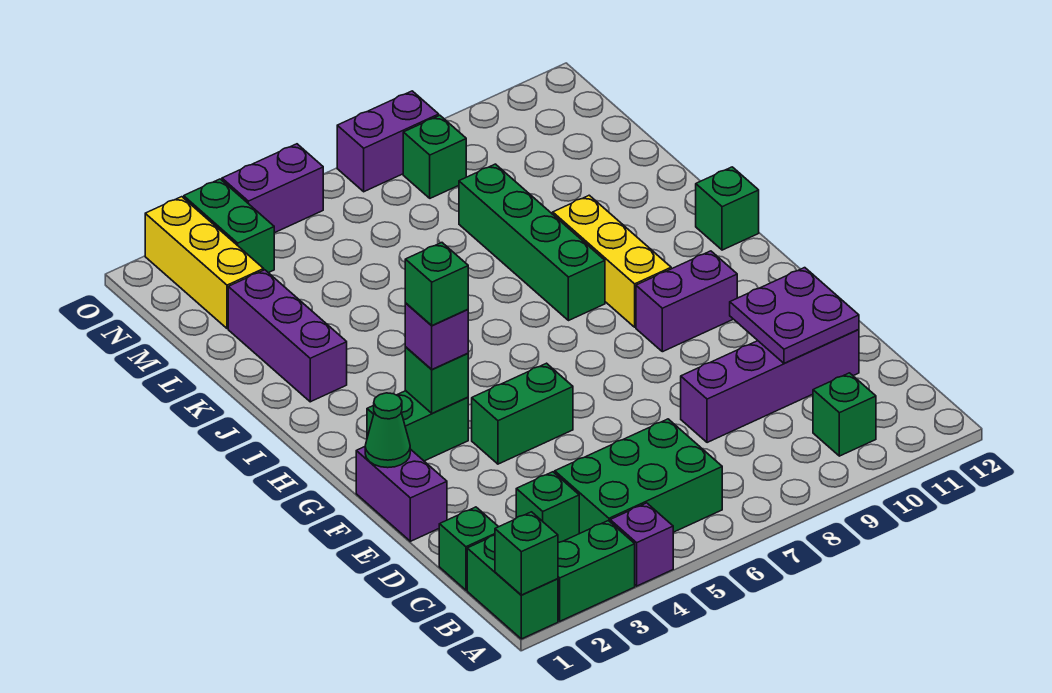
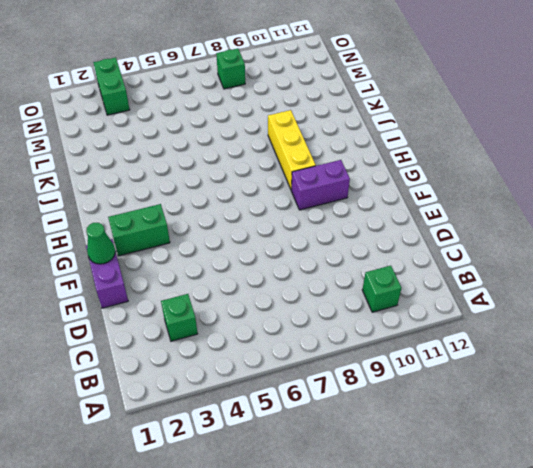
none -> green brick A1:B1 level 1
none -> green brick A2:A3 level 1
none -> purple brick A4 level 1

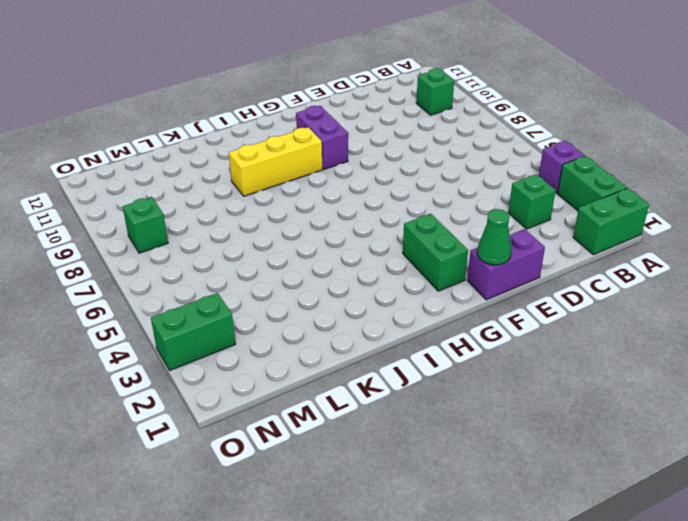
none -> green brick B4:C6 level 1
none -> green brick C1 level 1
none -> purple brick D8:D11 level 1

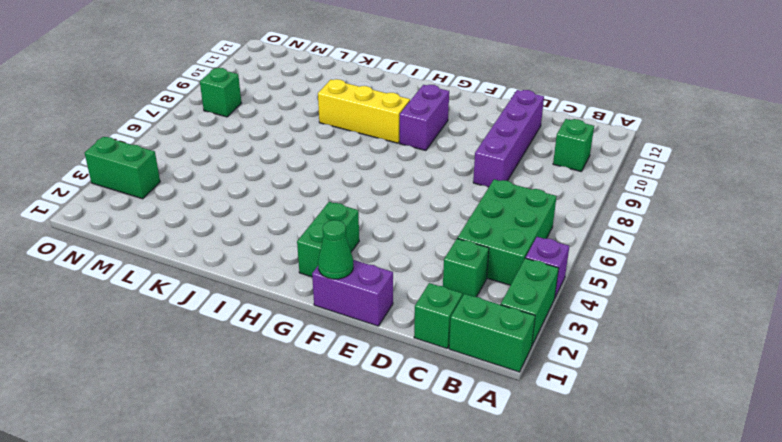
none -> green brick F4:F5 level 1
none -> green brick I8:L8 level 1
none -> green brick I12 level 1

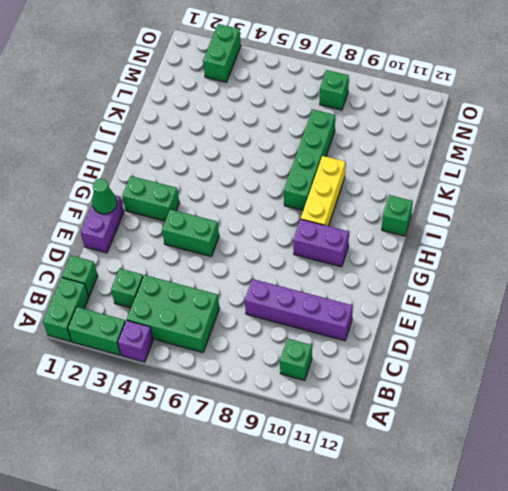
none -> purple brick J2:L2 level 1
none -> yellow brick M2:O2 level 1
none -> purple brick O4:O5 level 1

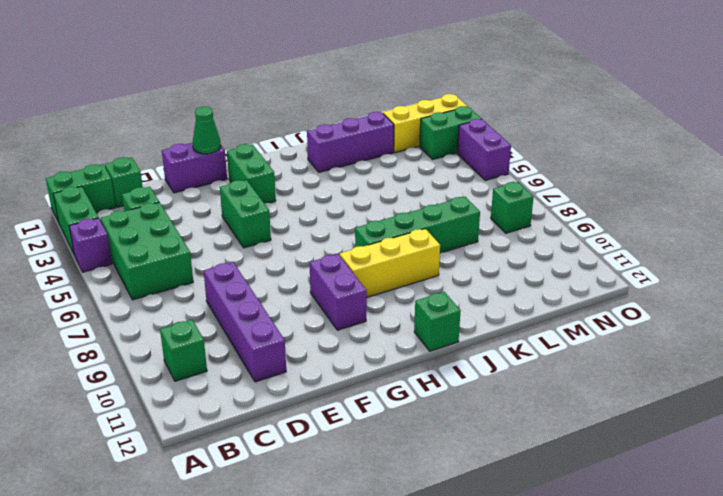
none -> purple brick O7:O8 level 1
none -> green brick A1 level 2
none -> purple plate D10:E11 level 2

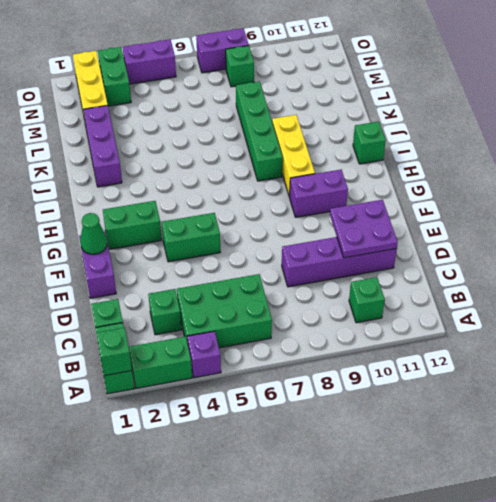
none -> green brick G3 level 2
none -> purple brick G3 level 3
none -> green brick G3 level 4

